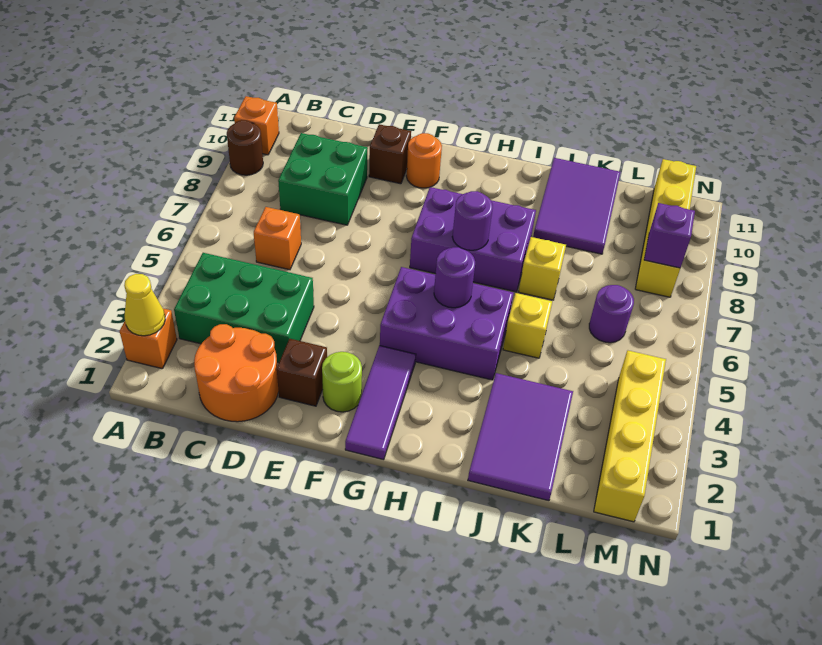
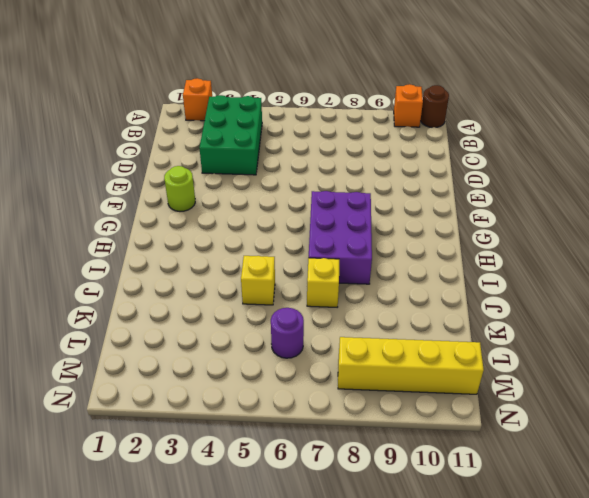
brown round brick A11 level 1 -> brown round brick A9 level 1
none -> orange round brick C1:D2 level 1
none -> orange brick C6 level 1
none -> green brick C8:D9 level 1

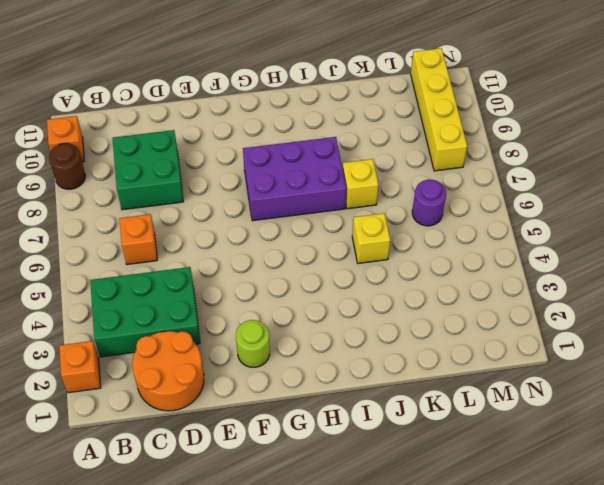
none -> brown brick E2 level 1
none -> brown brick E10 level 1
none -> orange round brick F10 level 1

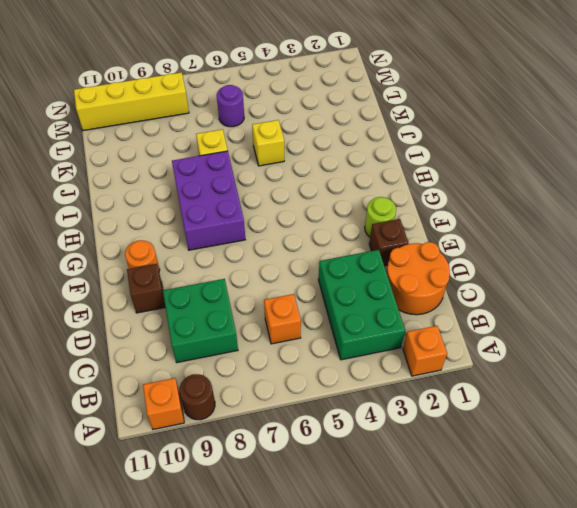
none -> purple tile G1:G3 level 1
none -> purple brick G4:I5 level 1
none -> purple tile J1:K3 level 1

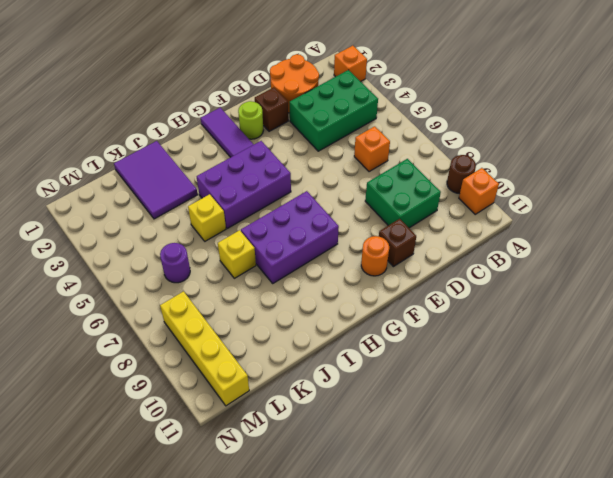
none -> purple tile J9:K11 level 1
none -> yellow brick M1:M4 level 1
none -> yellow cone A2 level 2

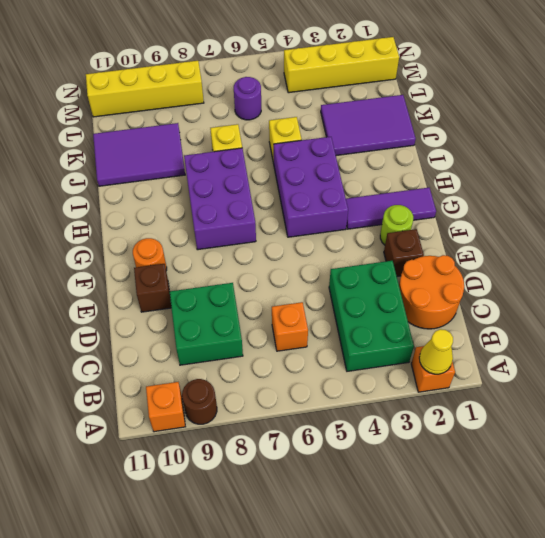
none -> purple round brick H5 level 2
none -> purple round brick H7 level 2
none -> purple brick M8 level 2

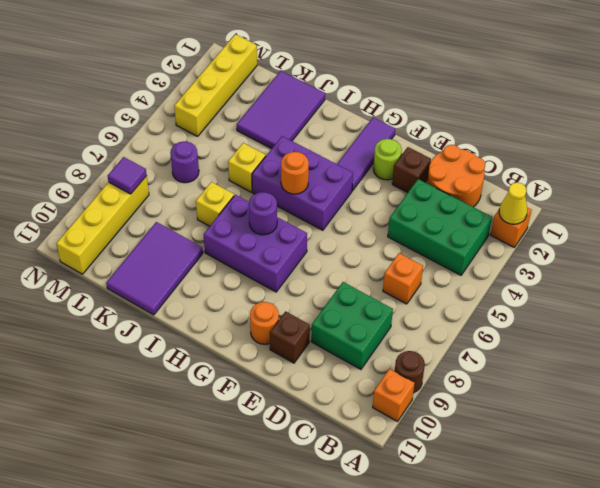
orange round brick H5 level 2 -> purple round brick H5 level 2
purple tile M8 level 2 -> purple brick M8 level 2

